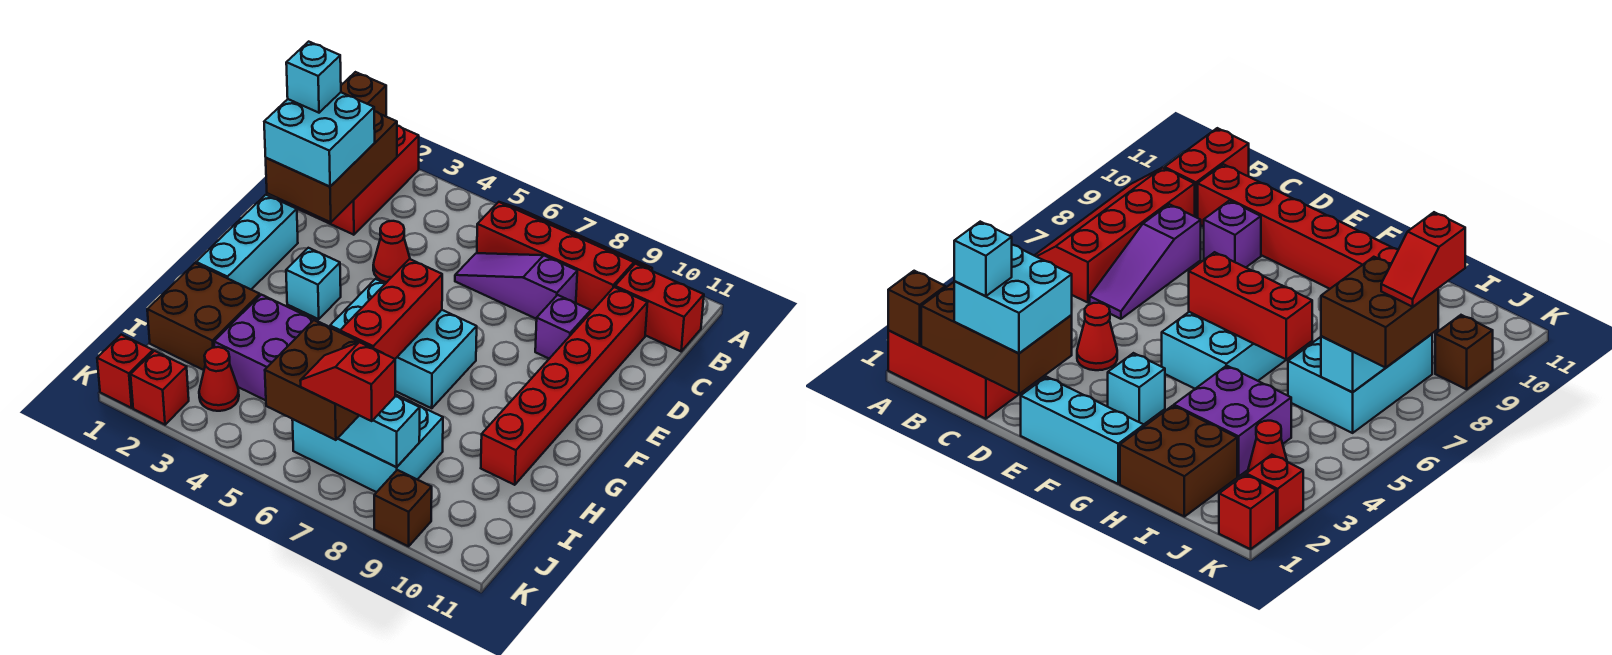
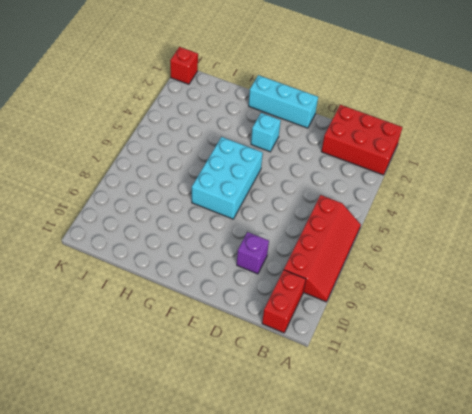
none -> purple slope C6:C8 level 1 top 8
none -> red brick C10:H10 level 1
none -> red cone D4 level 1

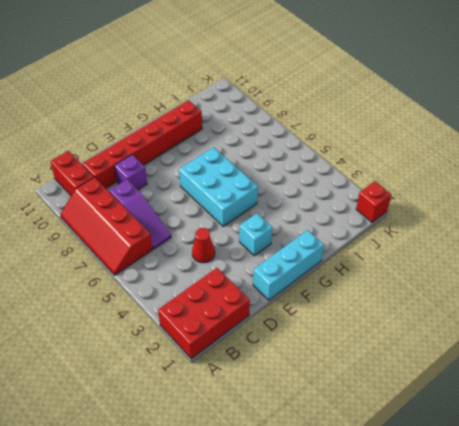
none -> brown brick H1:I2 level 1
none -> purple brick H3:I4 level 1
none -> cyan brick I6:J8 level 1

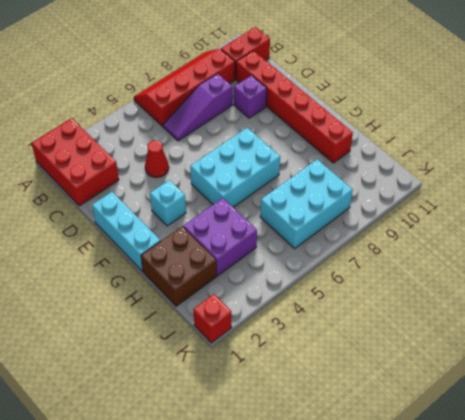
none -> red cone J3 level 1
none -> red brick K2 level 1
none -> brown brick K9 level 1

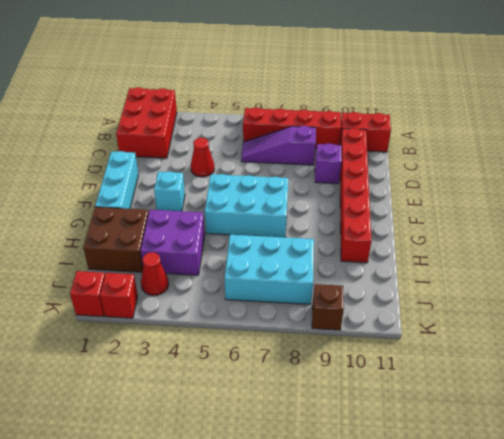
none -> brown brick A1 level 2
none -> brown brick B1:D2 level 2
none -> red brick F6:H6 level 2

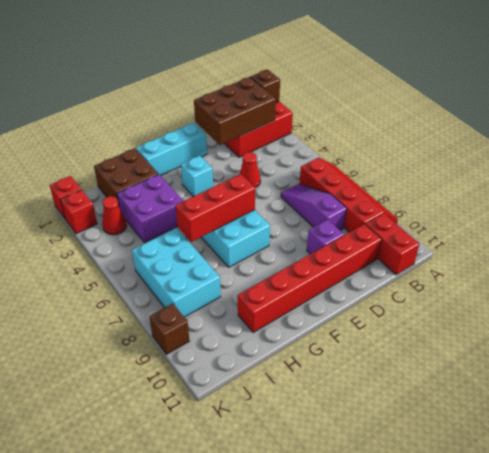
none -> cyan brick J6:J8 level 2
none -> cyan brick C1:D2 level 3
none -> brown brick J6:K7 level 3

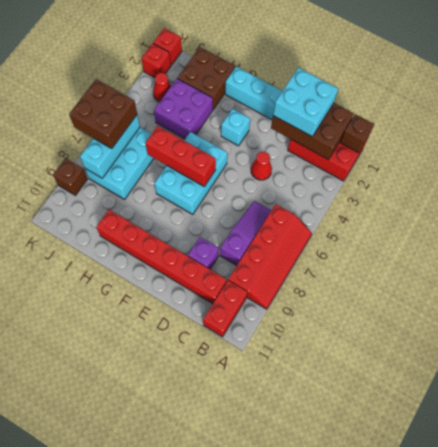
none -> cyan brick C1 level 4
none -> red slope K7:K8 level 4 top 8

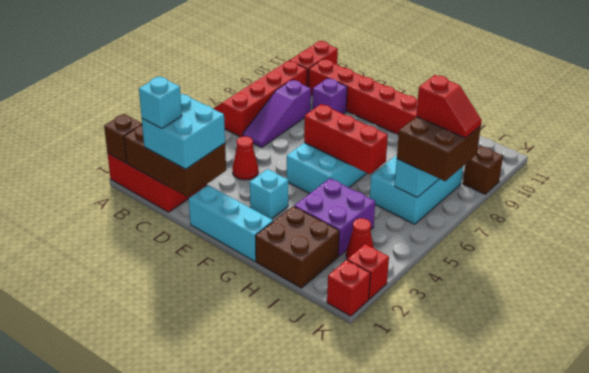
red slope J7:K7 level 4 top J -> red slope K7:K8 level 4 top 8

